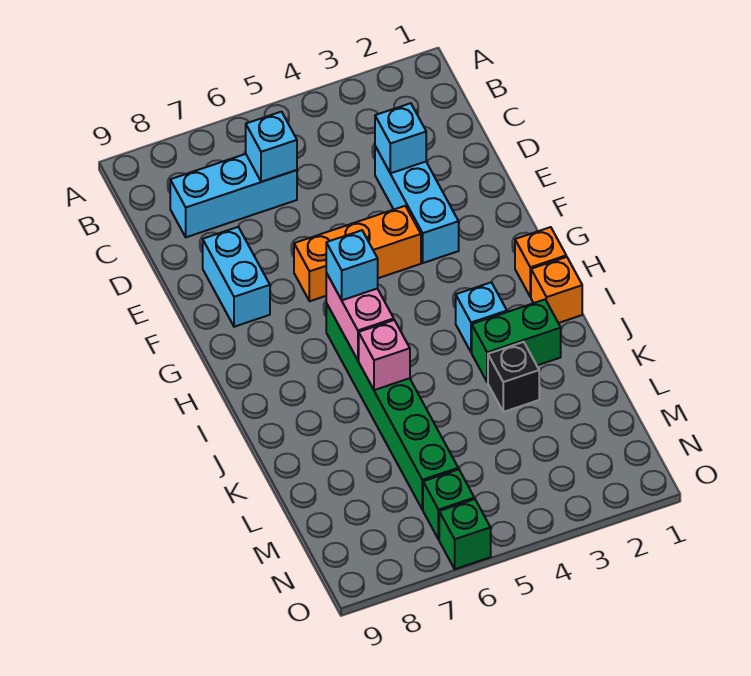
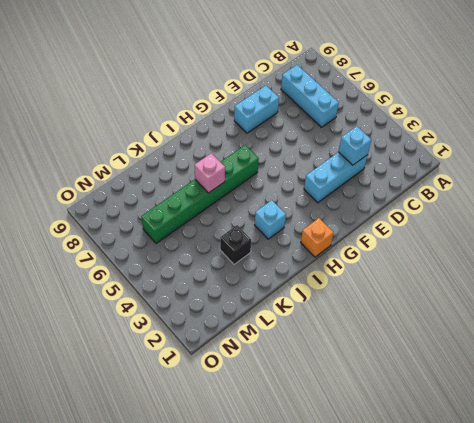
none -> orange brick F4:F6 level 1
none -> orange brick I1 level 1
none -> green brick J2:J3 level 1

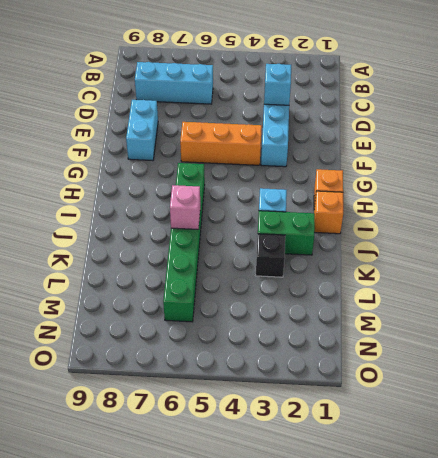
none -> green brick N6 level 1
none -> green brick O6 level 1
none -> cyan brick C6 level 2

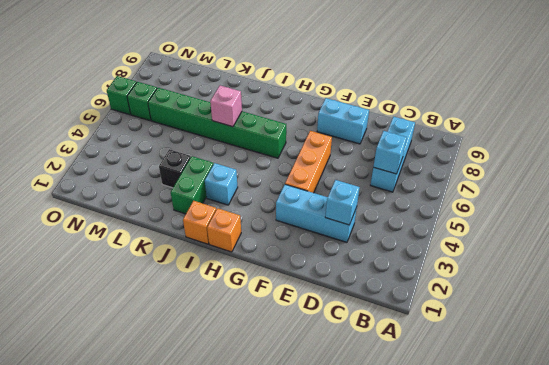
none -> pink brick H6:I6 level 2
none -> cyan brick H6 level 3

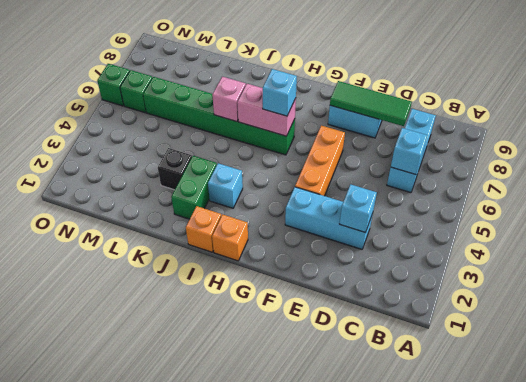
green tile D8:F8 level 2 -> none

